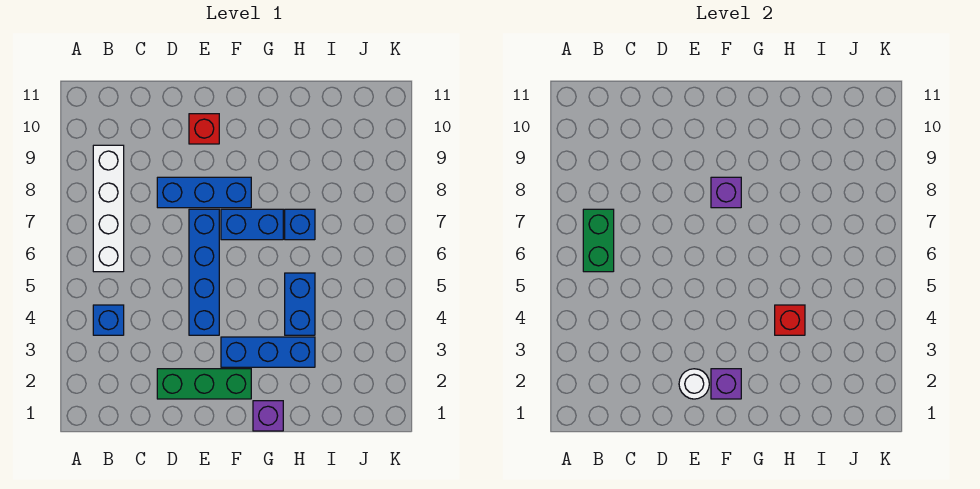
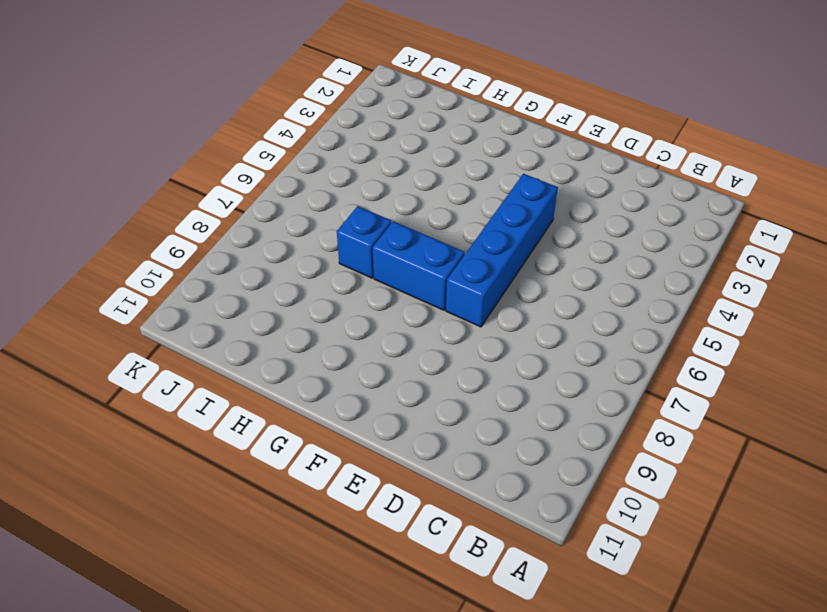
none -> blue brick B4 level 1
none -> white brick B6:B9 level 1
none -> green brick D2:F2 level 1

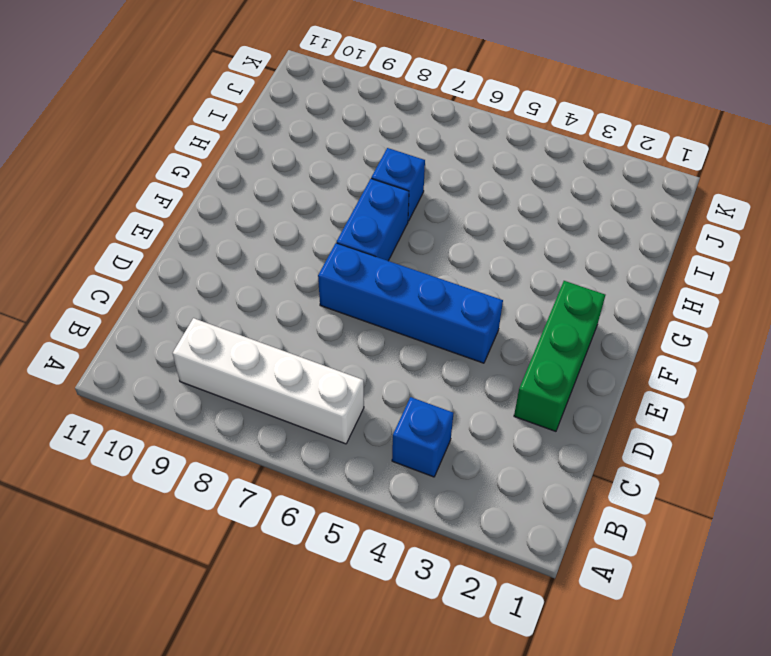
none -> blue brick D8:F8 level 1
none -> red brick E10 level 1
none -> blue brick F3:H3 level 1

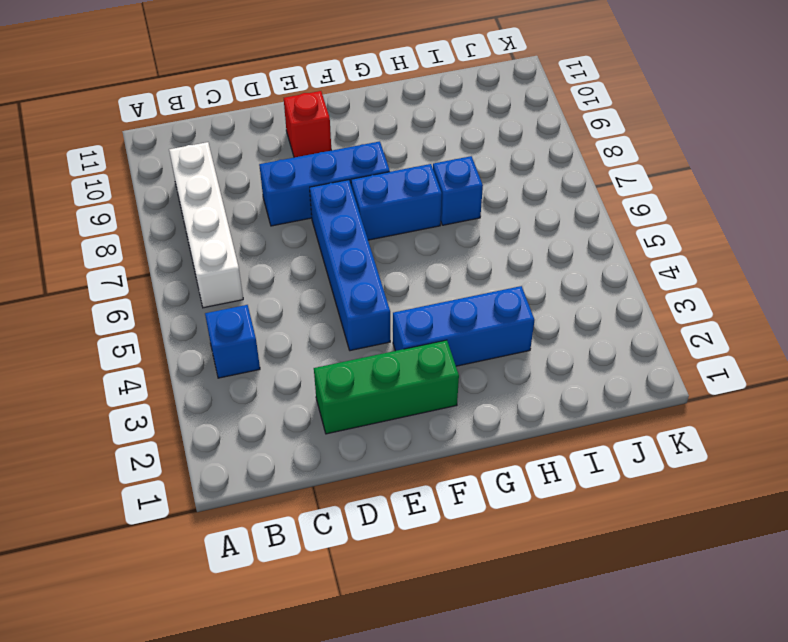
none -> purple brick G1 level 1
none -> blue brick H4:H5 level 1
none -> green brick B6:B7 level 2

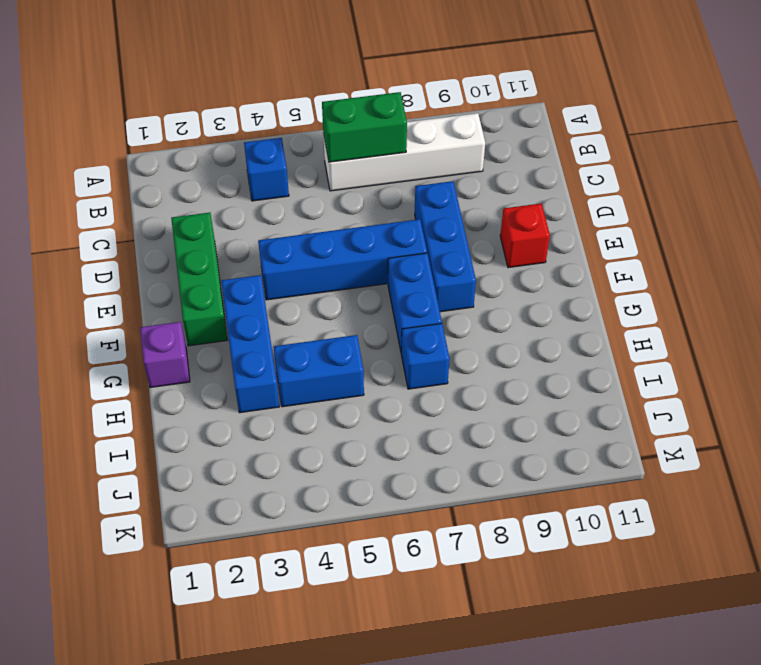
none -> white round brick E2 level 2
none -> purple brick F2 level 2
none -> purple brick F8 level 2

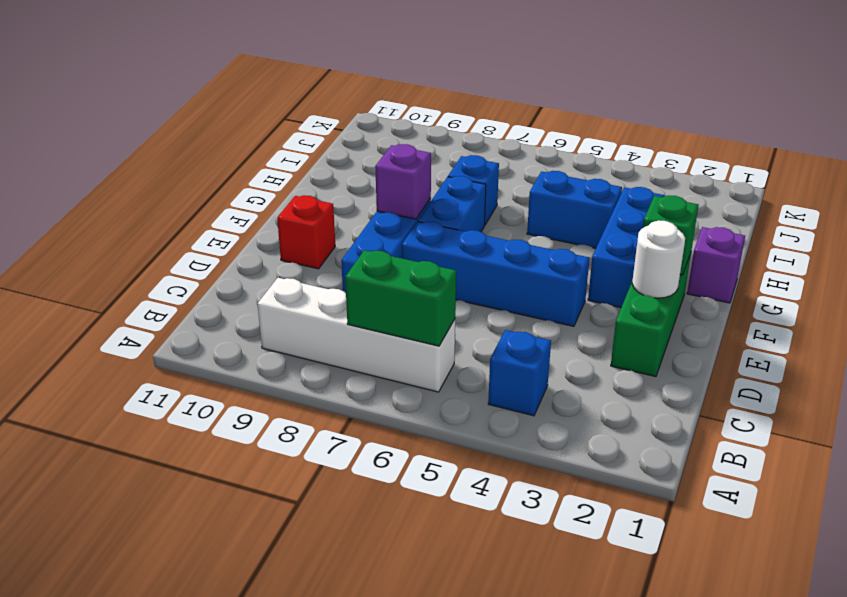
green brick F2 level 2 -> purple brick F2 level 2
none -> red brick H4 level 2

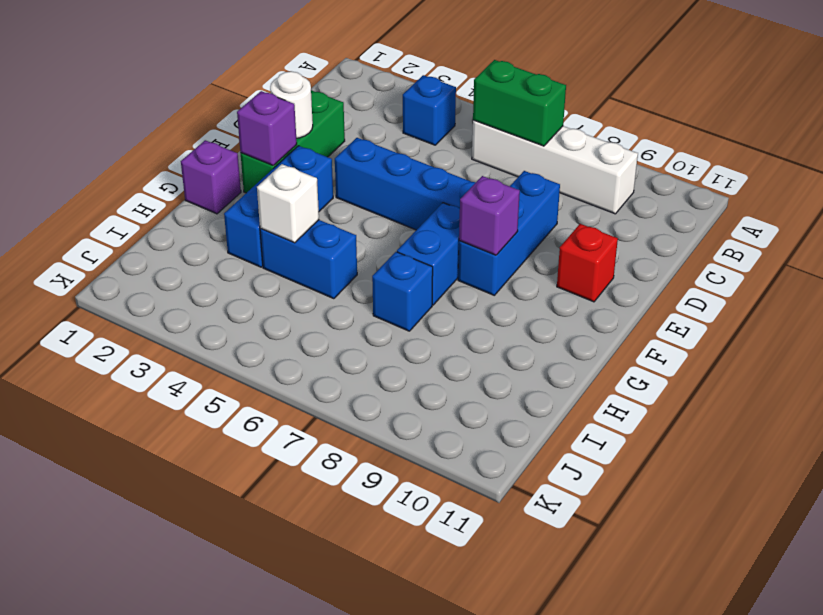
white brick H4 level 2 -> red brick H4 level 2

